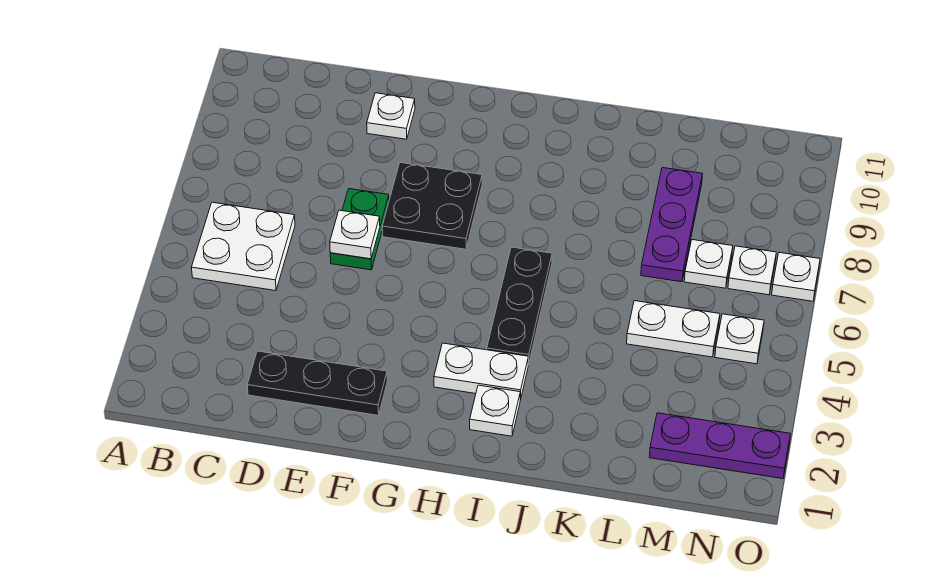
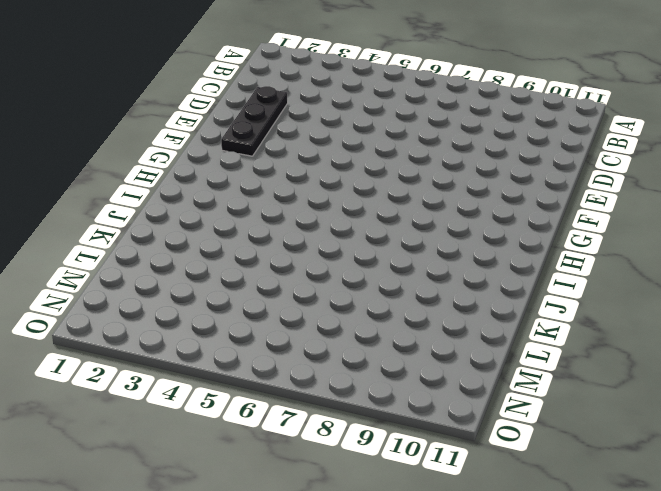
none -> white plate B5:C6 level 1
none -> green plate E6:E7 level 1
none -> white plate E10 level 1

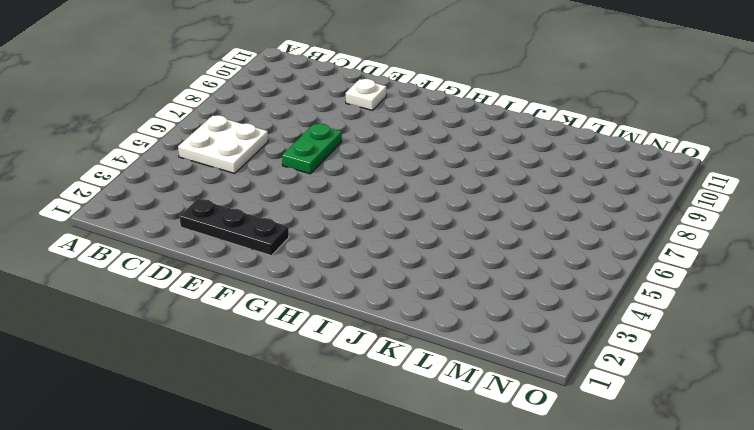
none -> black plate F7:G8 level 1
none -> white plate H3:I3 level 1
none -> white plate I2 level 1

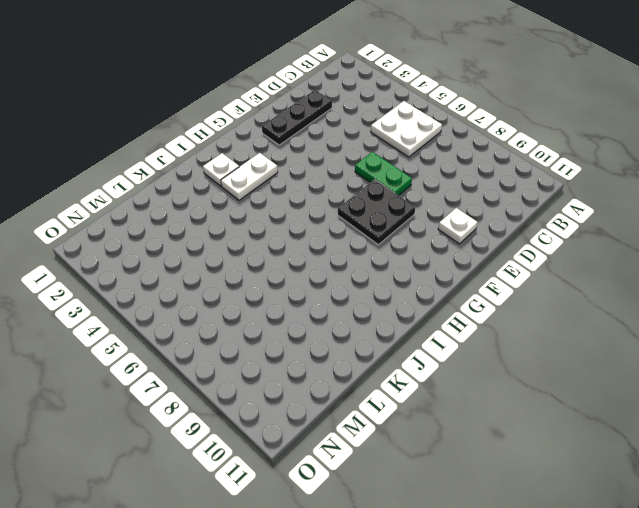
none -> black plate I4:I6 level 1
none -> white plate L5:M5 level 1
none -> purple plate L7:L9 level 1

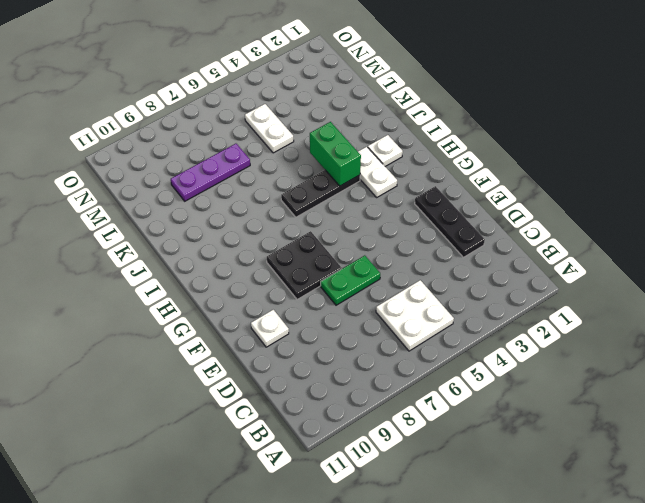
green brick I4:J4 level 2 -> none
none -> purple plate M2:O2 level 1
none -> white plate M7 level 1
none -> white plate N5 level 1

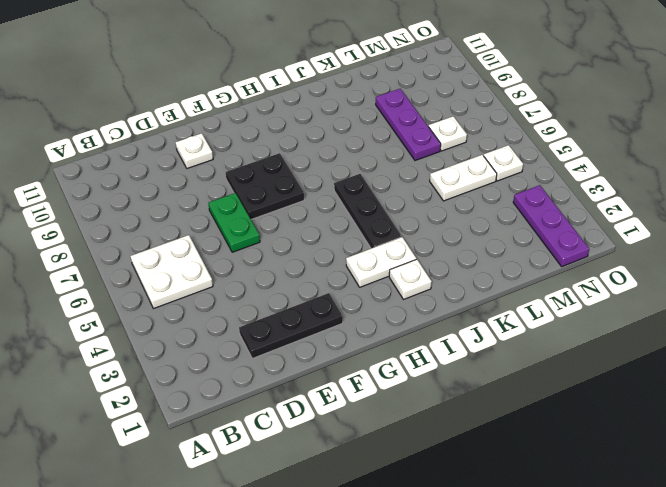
purple plate N1:N3 level 1 -> purple plate M2:O2 level 1
none -> white plate N7 level 1
none -> white plate O7 level 1
none -> white plate E6 level 2

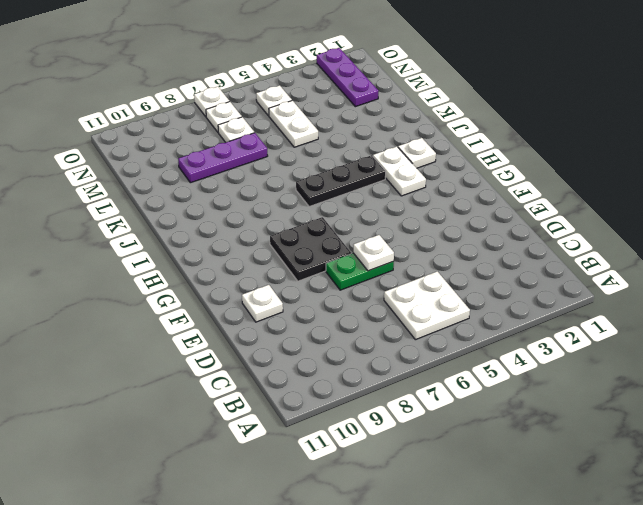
none -> black plate D2:F2 level 1

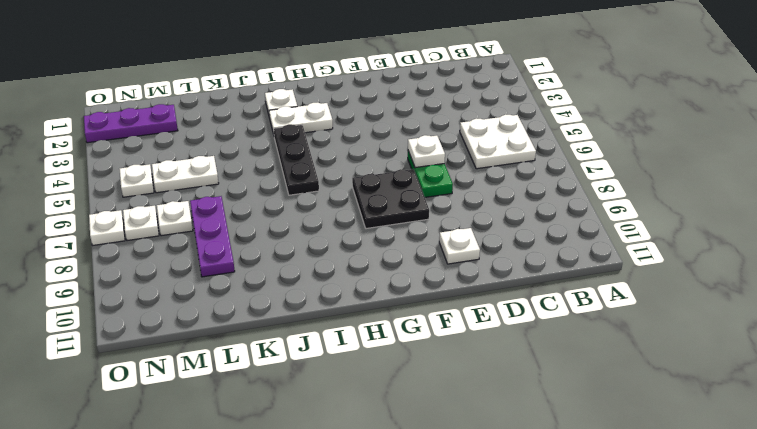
none -> black plate D2:F2 level 1

